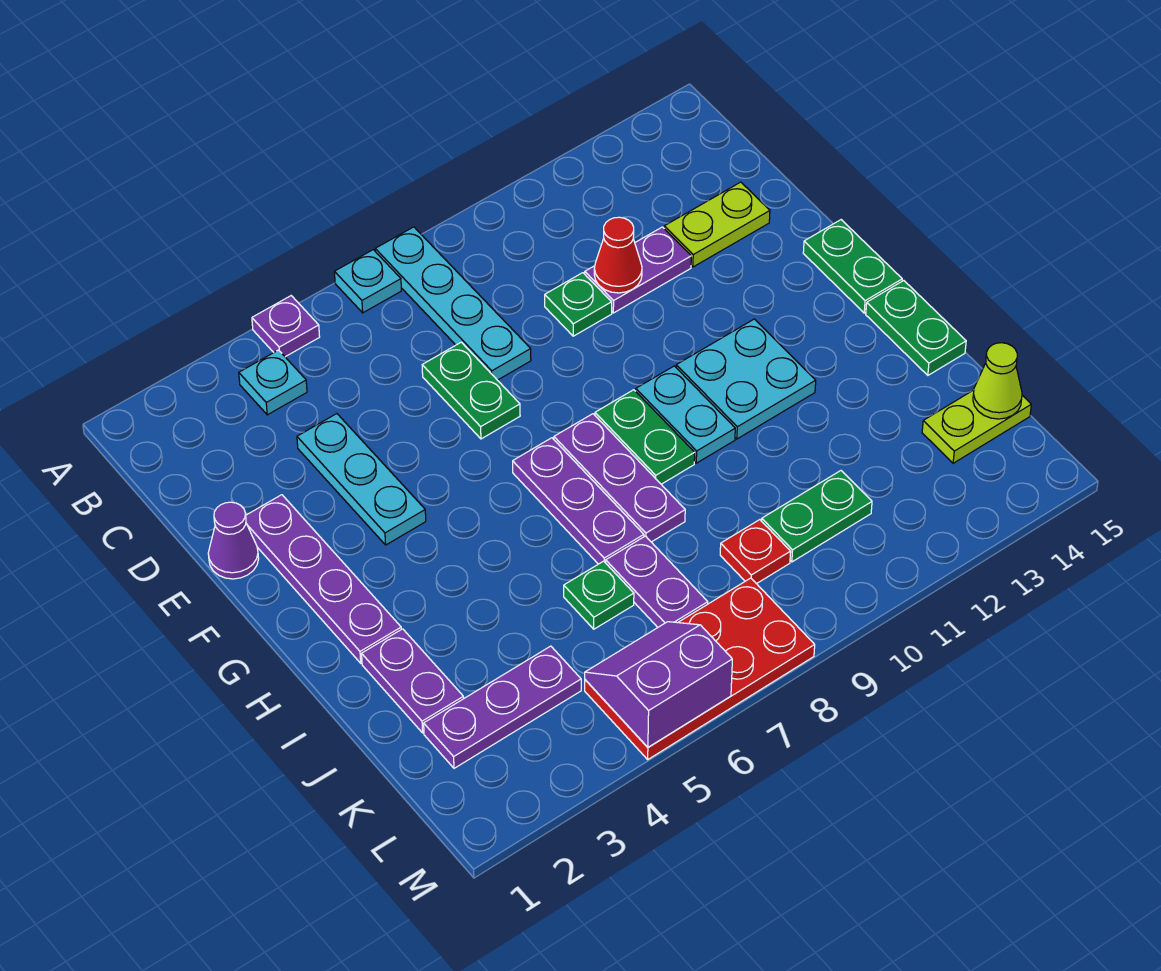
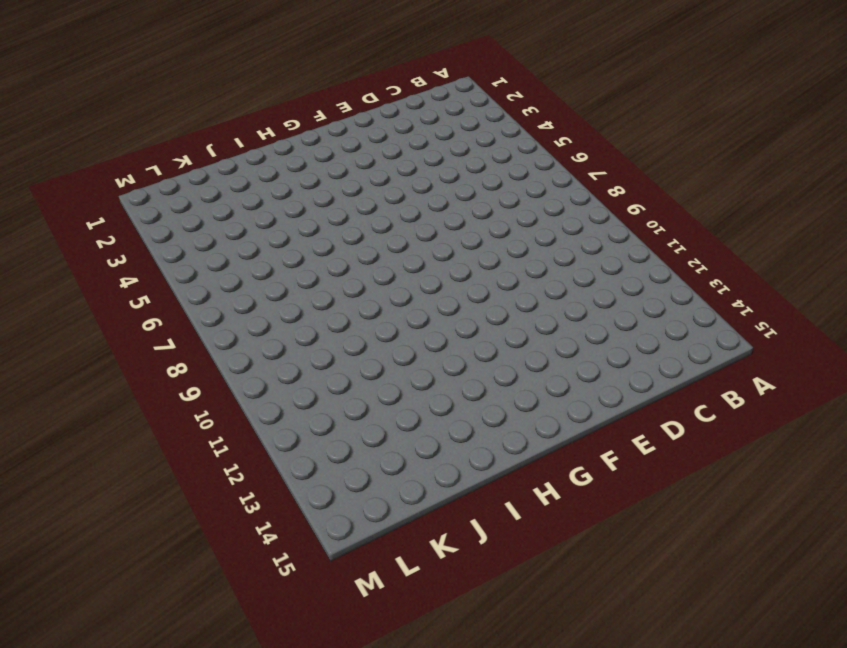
none -> purple plate A5 level 1
none -> cyan plate A7 level 1
none -> cyan plate A8:D8 level 1

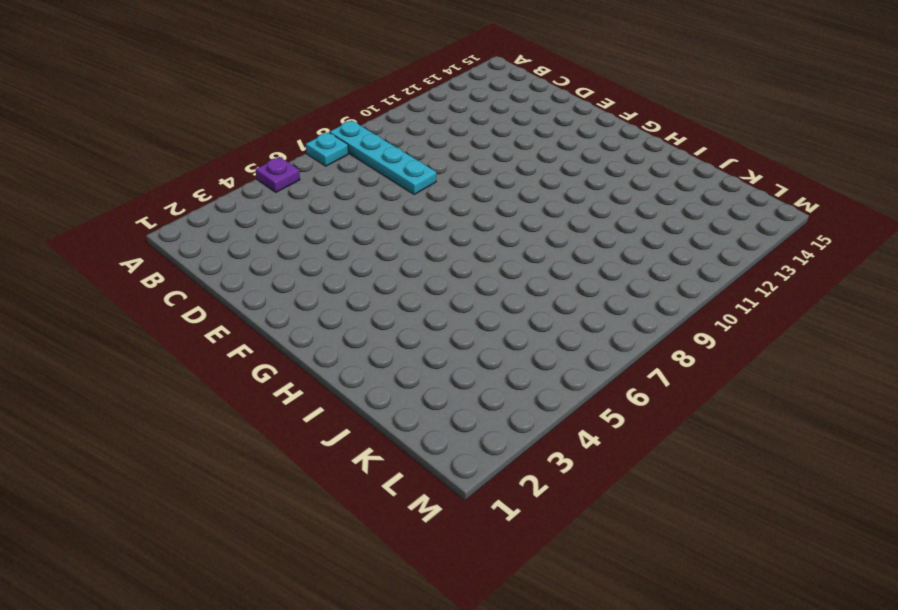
none -> cyan plate B4 level 1
none -> cyan plate D4:F4 level 1
none -> green plate D7:E7 level 1

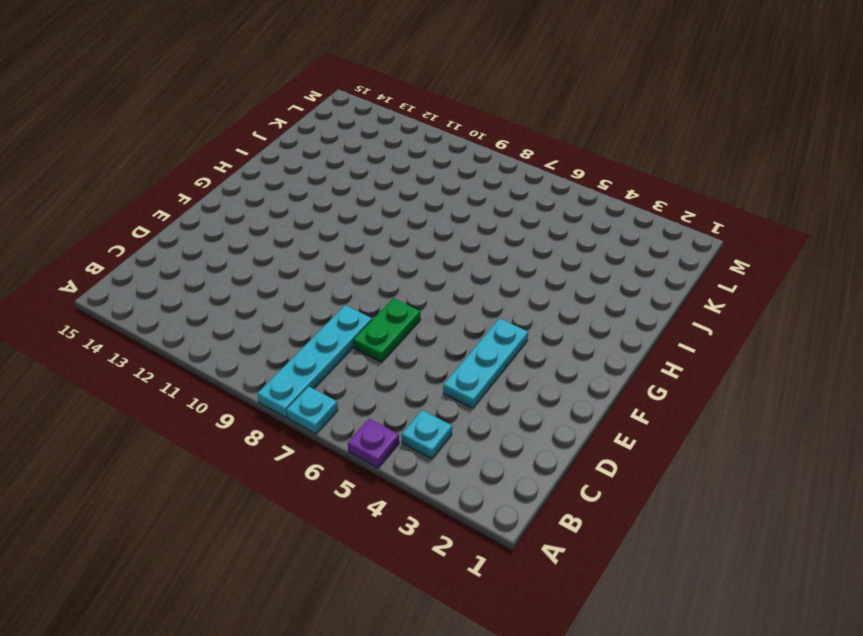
none -> green plate D10 level 1
none -> purple plate D11:D12 level 1
none -> lime plate D13:D14 level 1

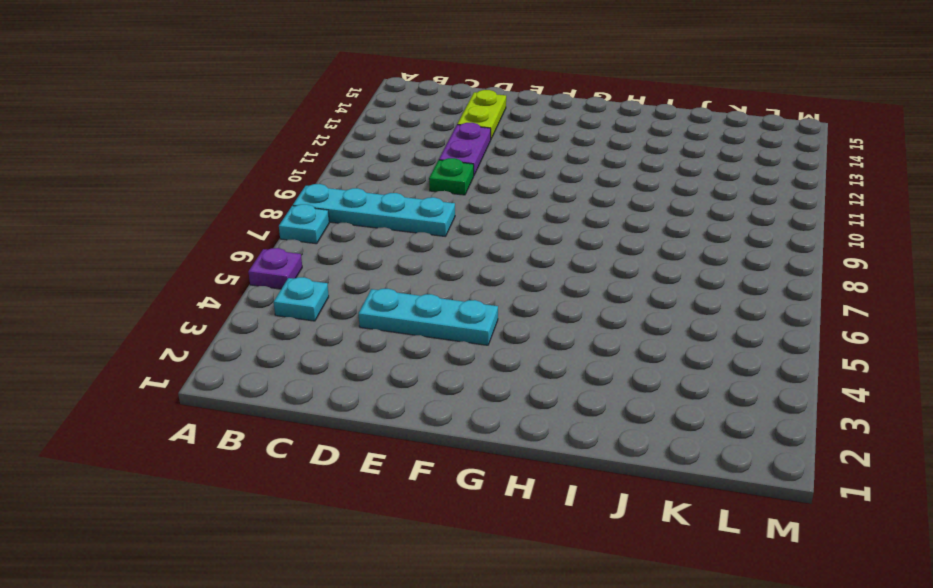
none -> green plate D7:E7 level 1
none -> purple cone E1 level 1
none -> purple plate E2:H2 level 1

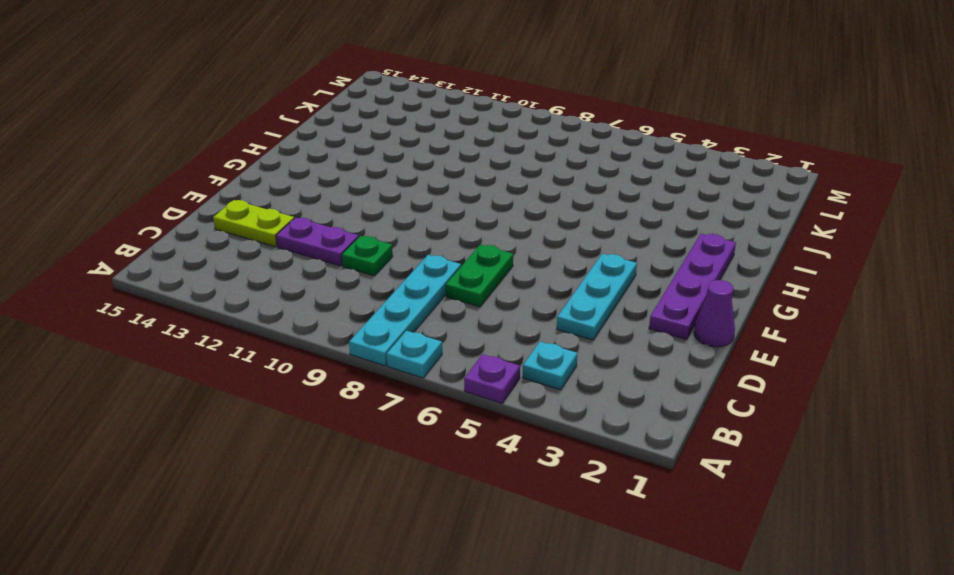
none -> green plate F15:G15 level 1
none -> purple plate G7:I7 level 1
none -> purple plate G8:I8 level 1

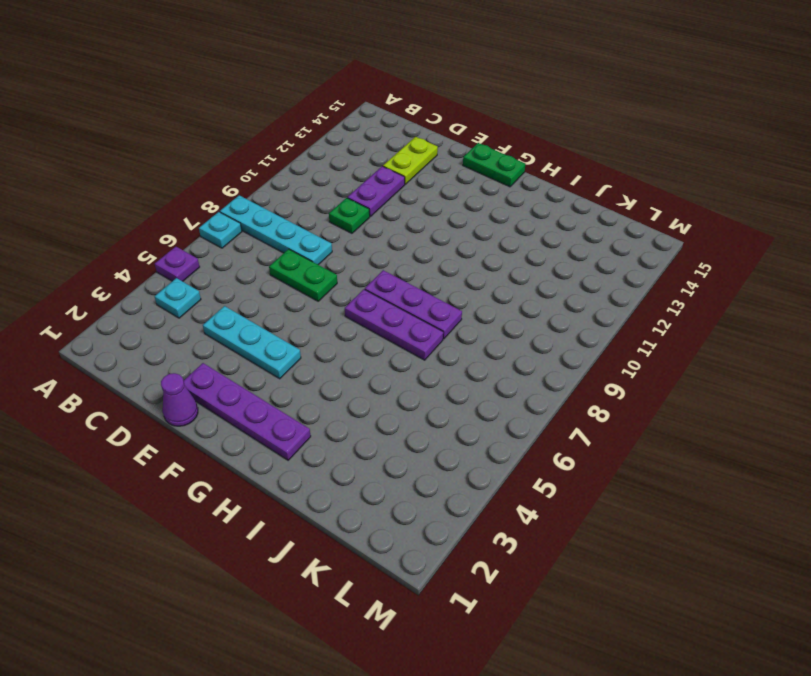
none -> green plate G9:H9 level 1
none -> cyan plate G10:H10 level 1
none -> cyan plate G11:H12 level 1

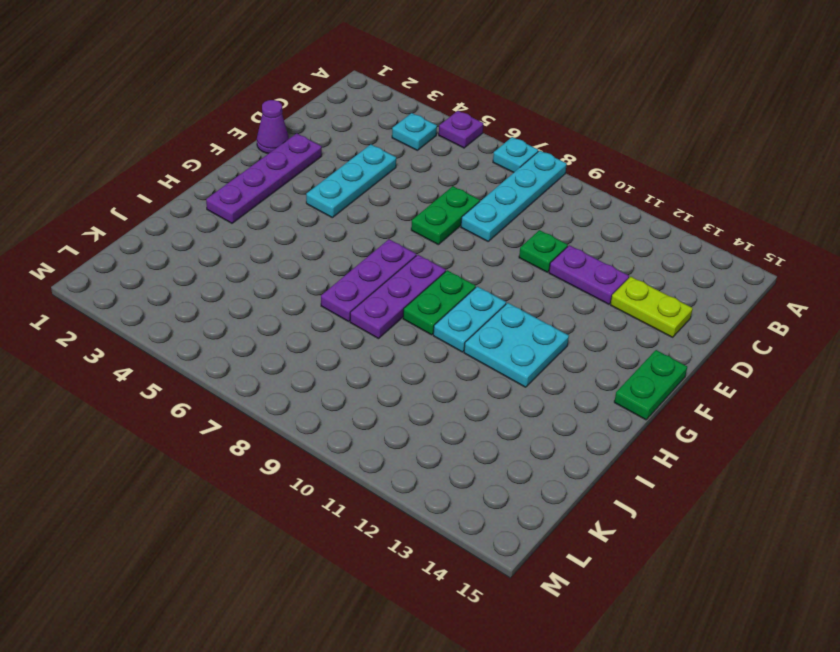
none -> green plate H15:I15 level 1
none -> purple plate I2:J2 level 1
none -> green plate J6 level 1

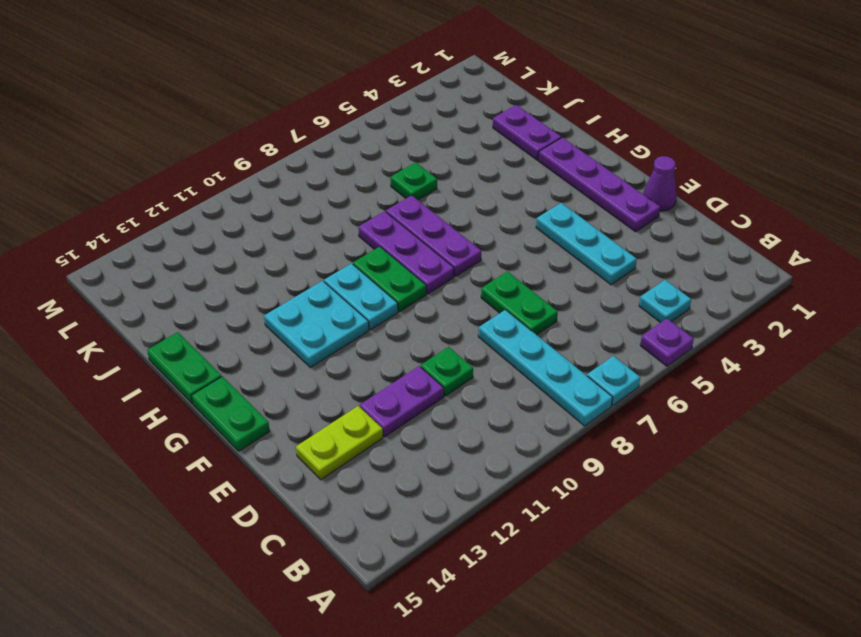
none -> purple plate J7:K7 level 1
none -> purple plate K2:K4 level 1
none -> red plate K9 level 1

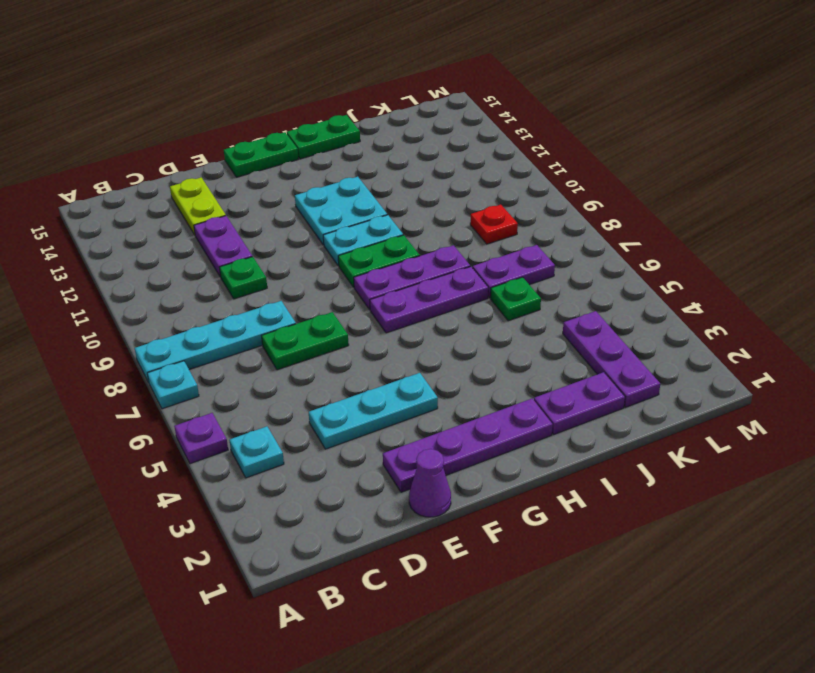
none -> green plate K10:K11 level 1
none -> lime plate K14:K15 level 1
none -> red plate L5:M8 level 1

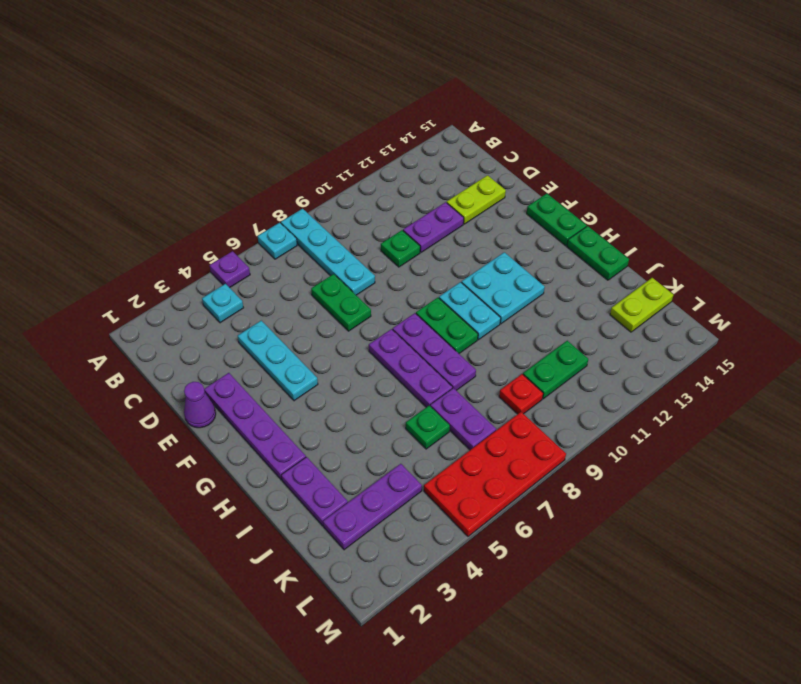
none -> red cone D11 level 2
none -> lime cone K15 level 2
none -> purple slope L5:M6 level 2 top M

